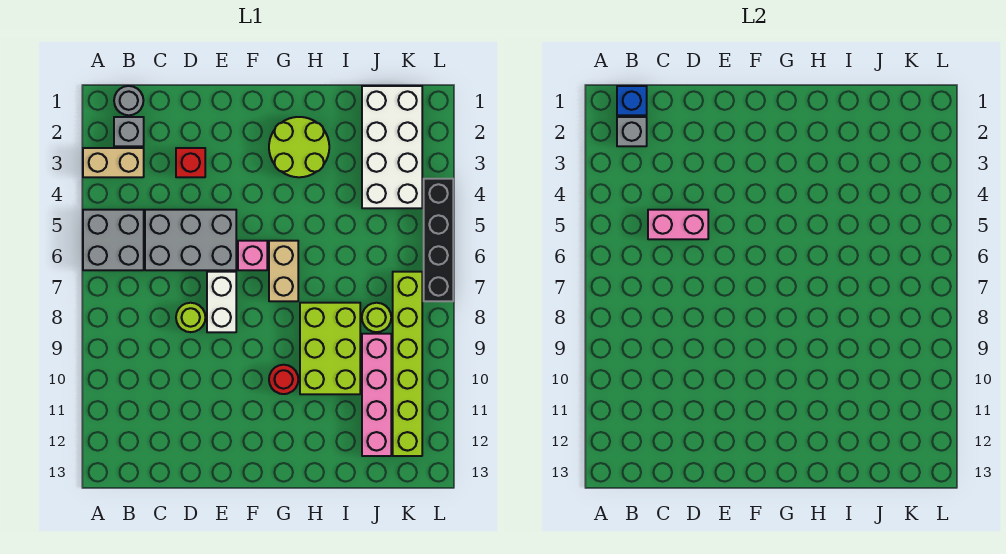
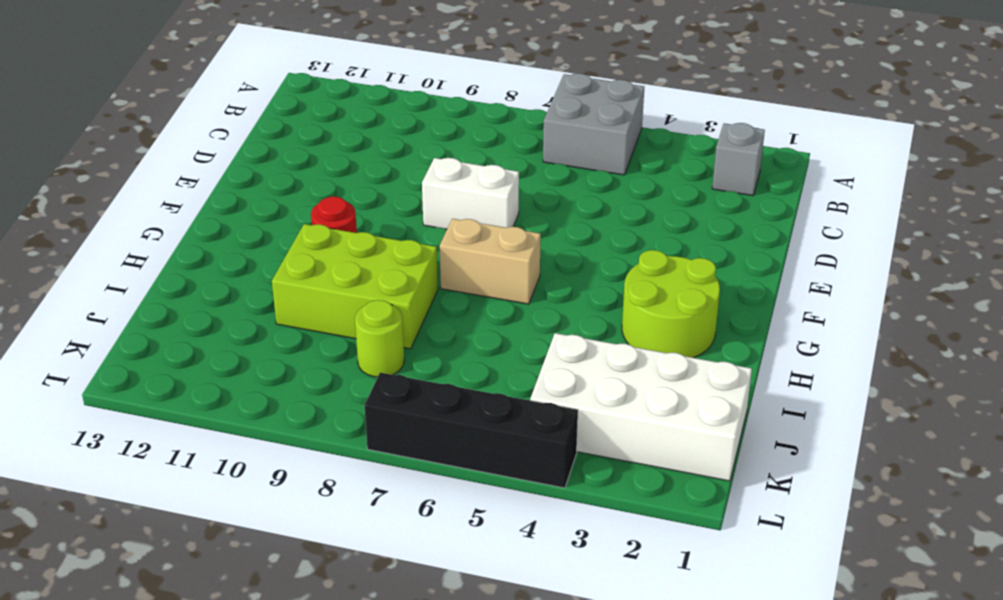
none -> tan brick A3:B3 level 1
none -> grey round brick B1 level 1
none -> grey brick C5:E6 level 1

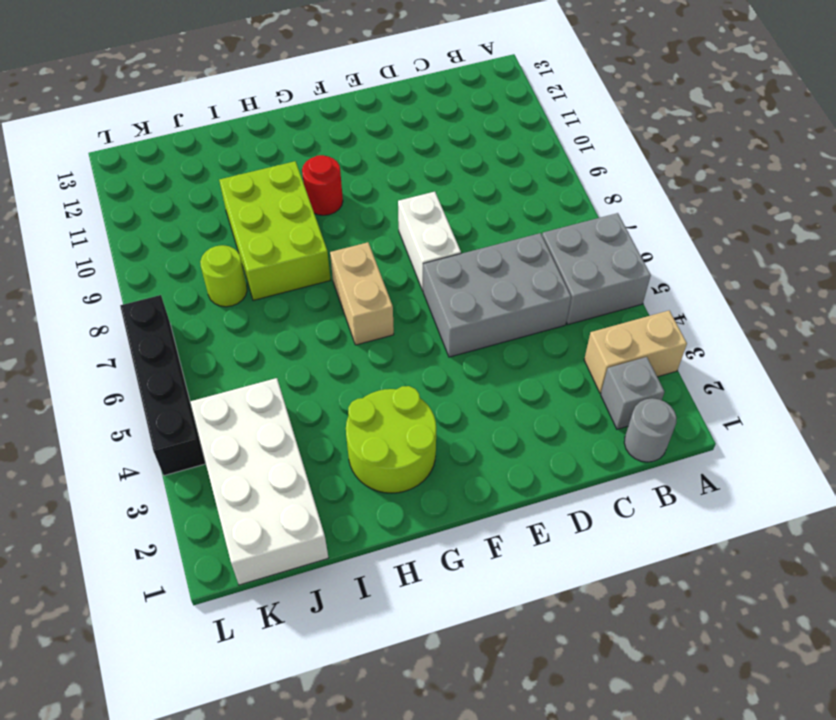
none -> red brick D3 level 1
none -> lime round brick D8 level 1
none -> pink brick F6 level 1

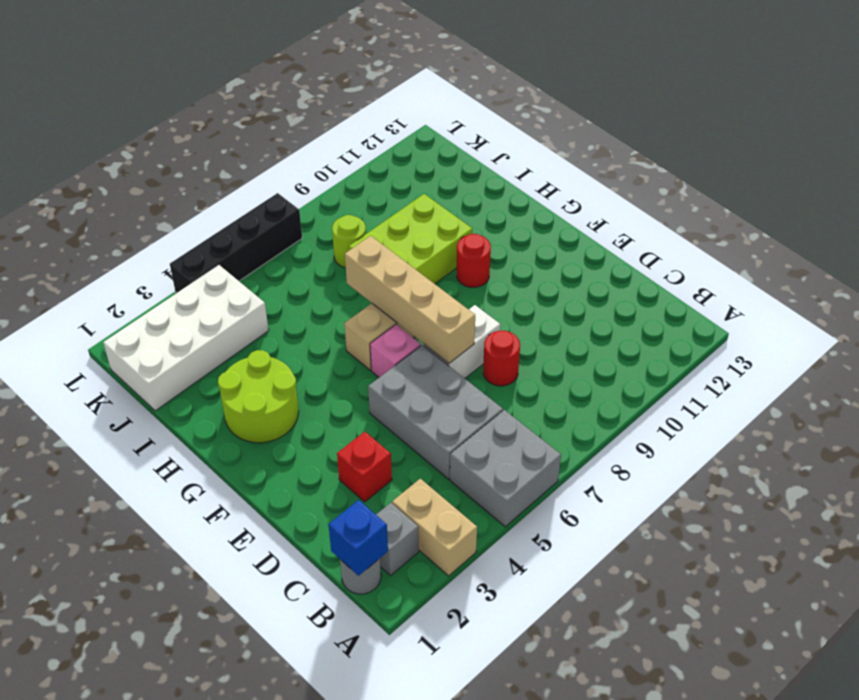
red round brick D8 level 1 -> lime round brick D8 level 1
tan brick E7:H7 level 2 -> none
none -> pink brick J9:J12 level 1
none -> lime brick K7:K12 level 1
none -> grey brick B2 level 2

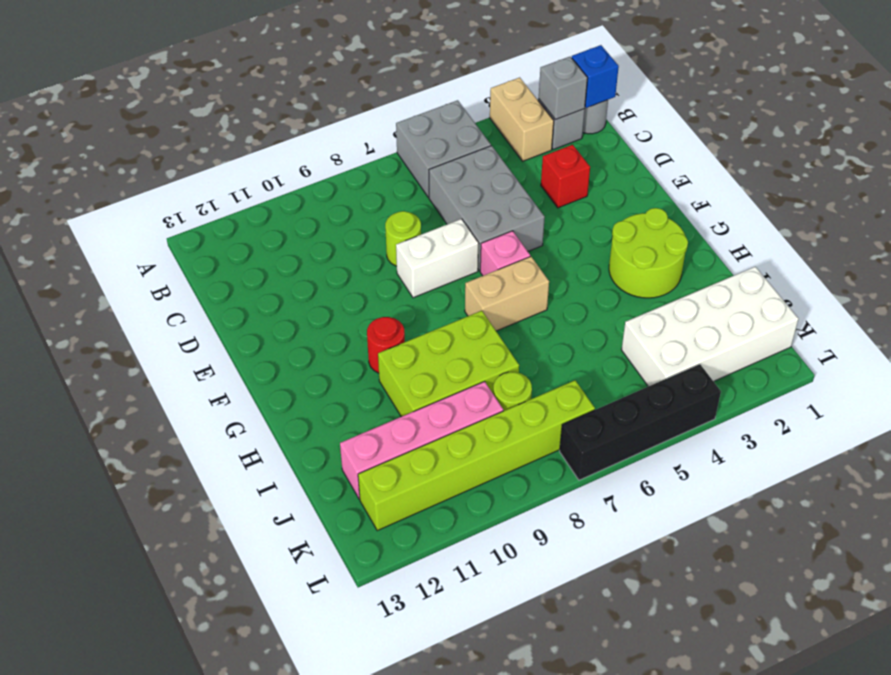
none -> pink brick C5:D5 level 2

